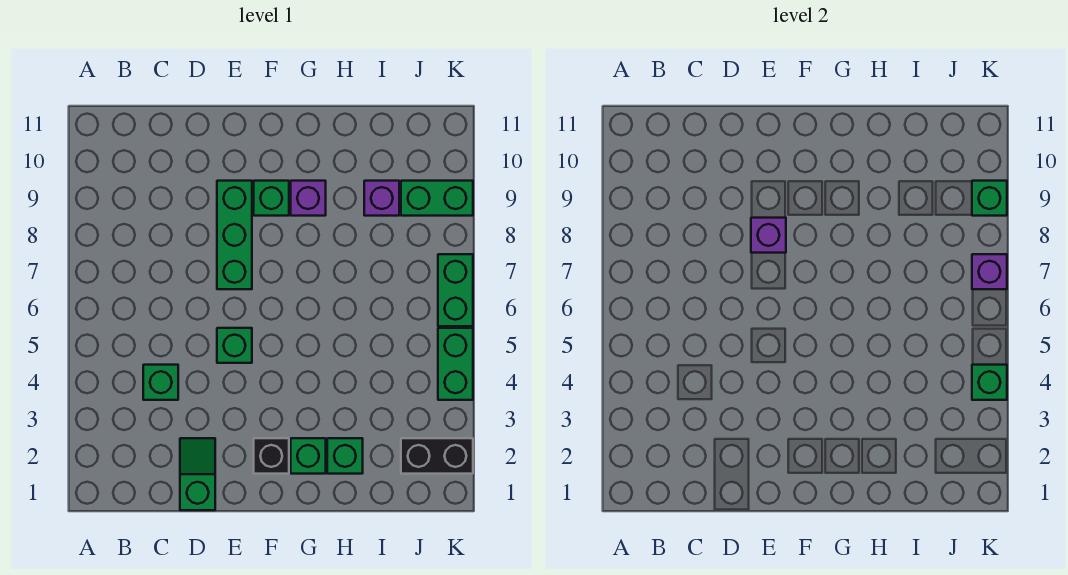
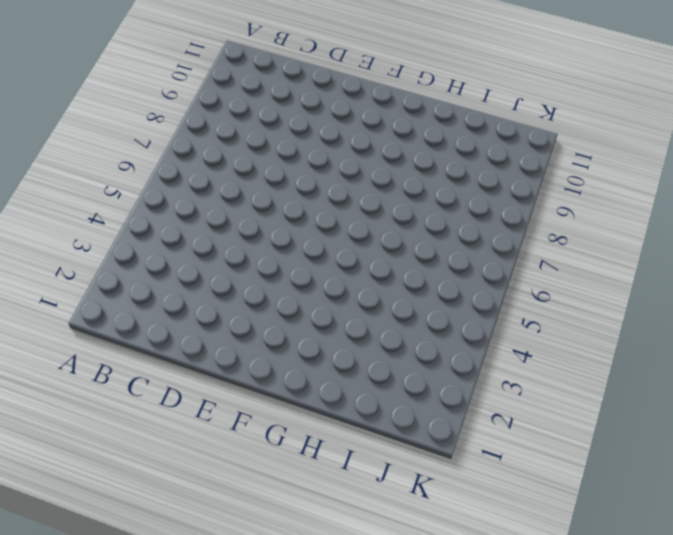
none -> green brick C4 level 1
none -> green slope D1:D2 level 1 top 1
none -> green brick E5 level 1

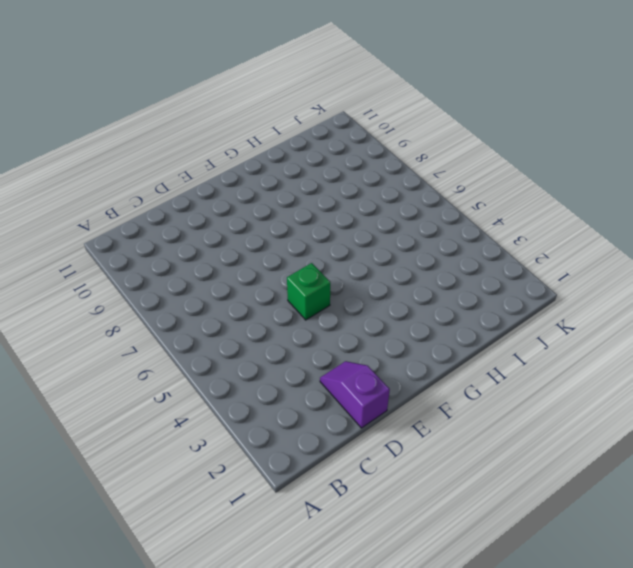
purple slope D1:D2 level 1 top 1 -> green slope D1:D2 level 1 top 1
none -> green brick C4 level 1
none -> green brick E7:E9 level 1
none -> black brick F2 level 1

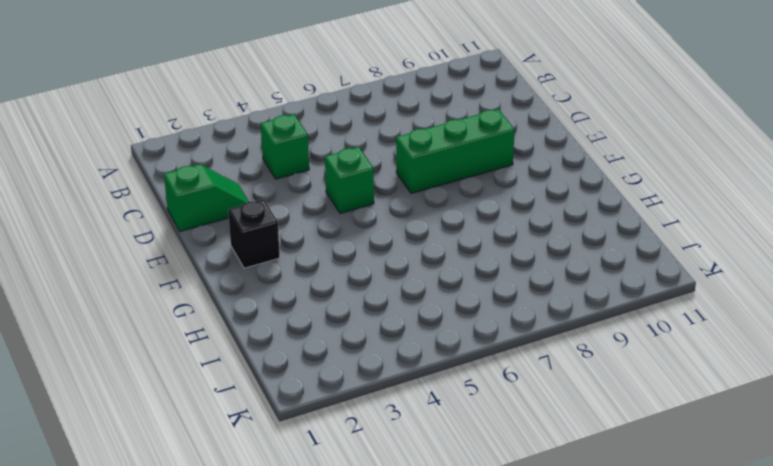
none -> green brick F9 level 1
none -> green brick G2 level 1
none -> purple brick G9 level 1

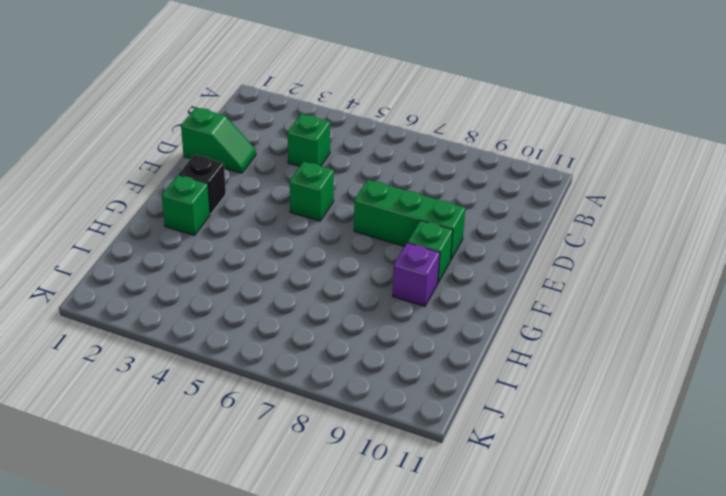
none -> green brick H2 level 1
none -> purple brick I9 level 1
none -> black brick J2:K2 level 1

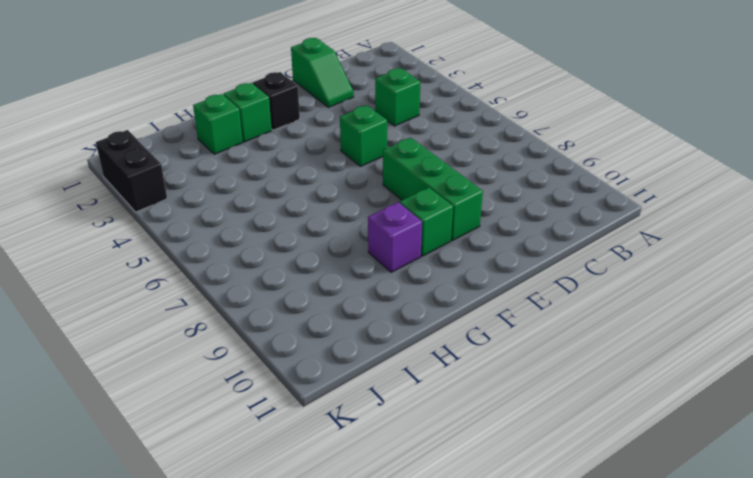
black brick K2:K3 level 1 -> black brick J2:K2 level 1
none -> purple brick I9 level 1
none -> green brick J9:K9 level 1
none -> green brick K4:K5 level 1

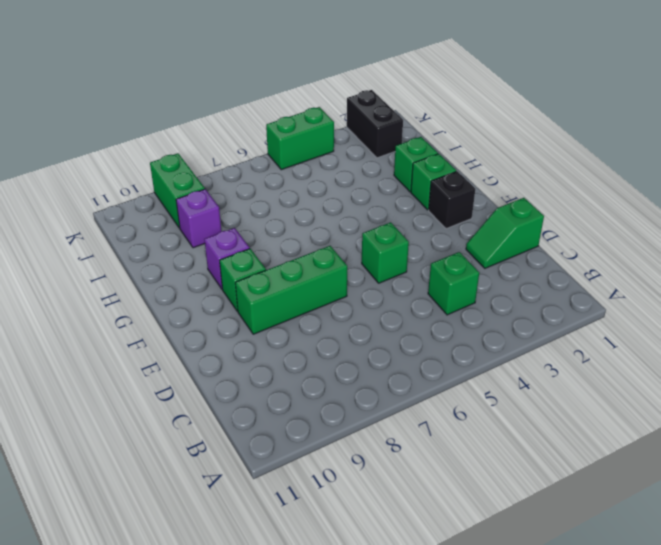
none -> green brick K6:K7 level 1
none -> purple brick E8 level 2
none -> green brick K4 level 2

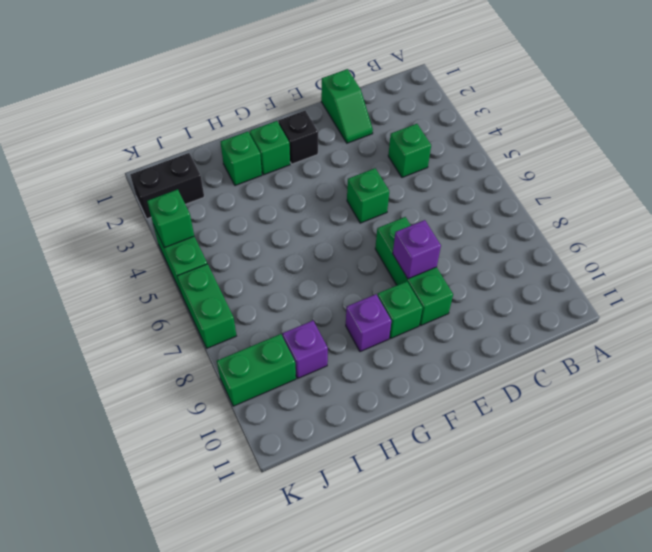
none -> purple brick K7 level 2
none -> green brick K9 level 2

